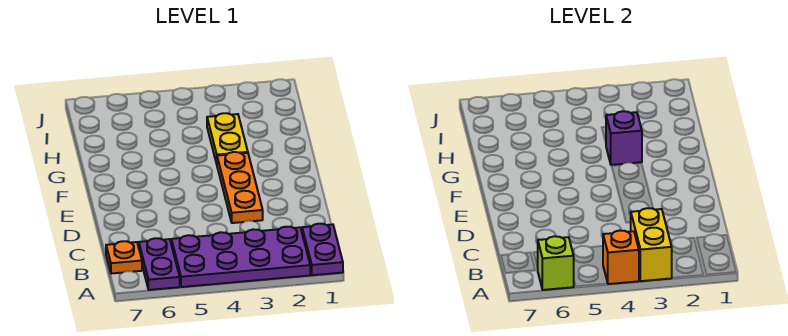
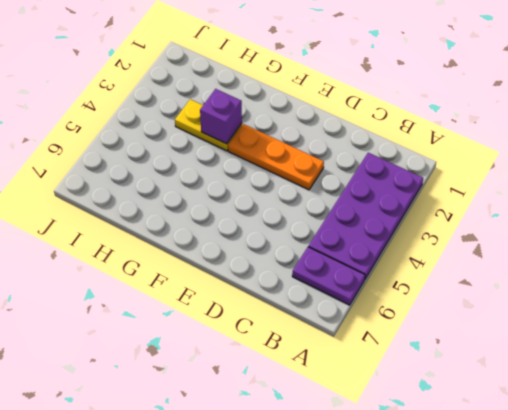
none -> purple plate A1:B1 level 1
none -> orange plate B7 level 1

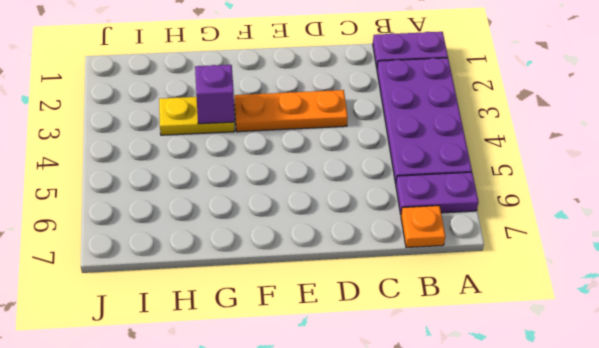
none -> yellow brick A3:B3 level 2
none -> orange brick A4 level 2

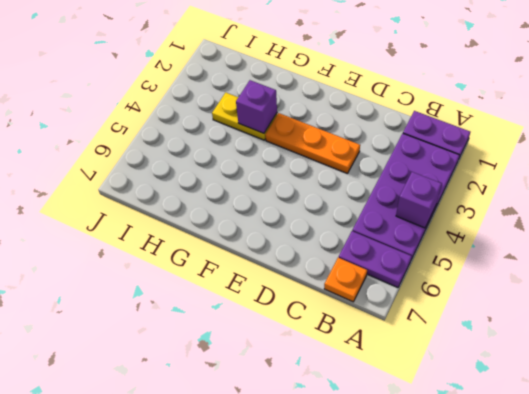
purple brick A4 level 2 -> orange brick A4 level 2
none -> yellow brick A3:B3 level 2
none -> lime brick A6 level 2

